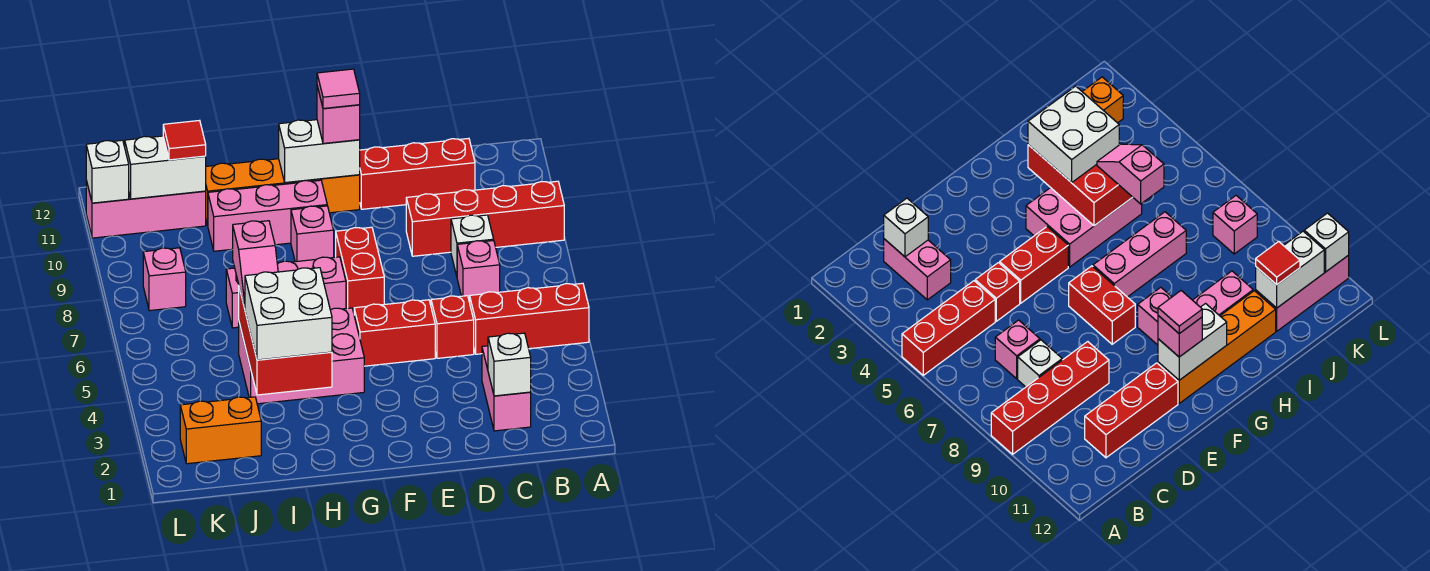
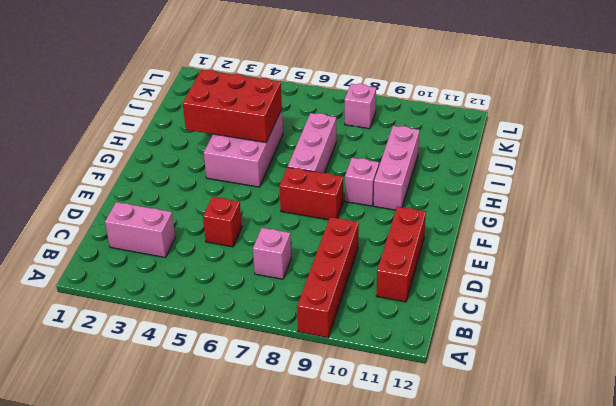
none -> red brick A5:C5 level 1
none -> white brick C8 level 1
none -> red brick E5:F5 level 1

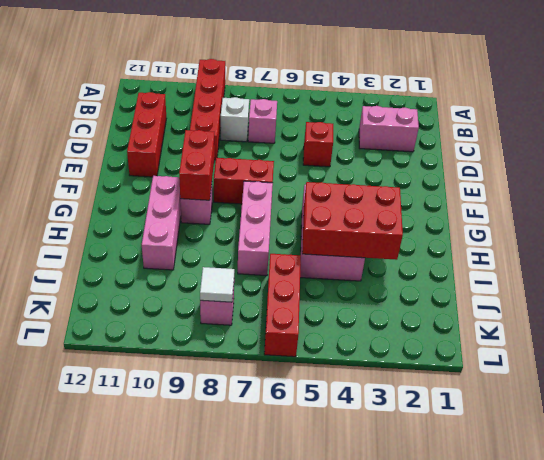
red brick F9:G9 level 2 -> red brick E5:F5 level 1
red brick J6:L6 level 1 -> red brick A5:C5 level 1
white tile K8 level 2 -> none
none -> orange brick F11:I11 level 1
none -> orange brick J2:K2 level 1
none -> pink brick J11:L11 level 1

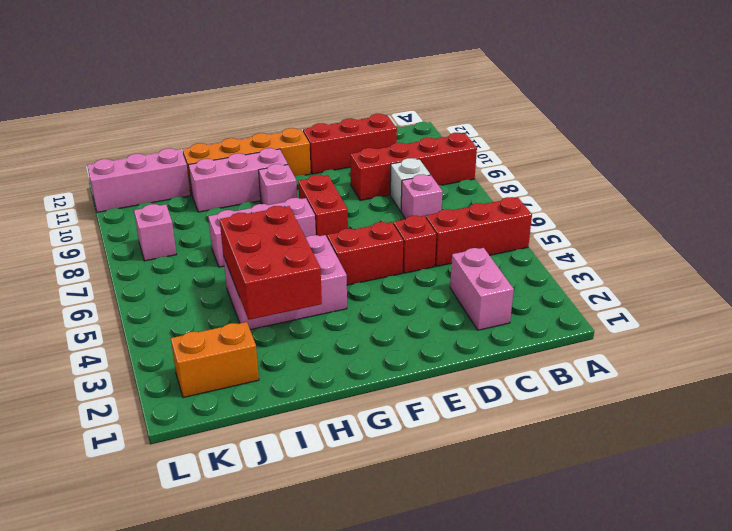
none -> white brick C2 level 2
none -> white brick F11:G11 level 2
none -> white brick J11:K11 level 2

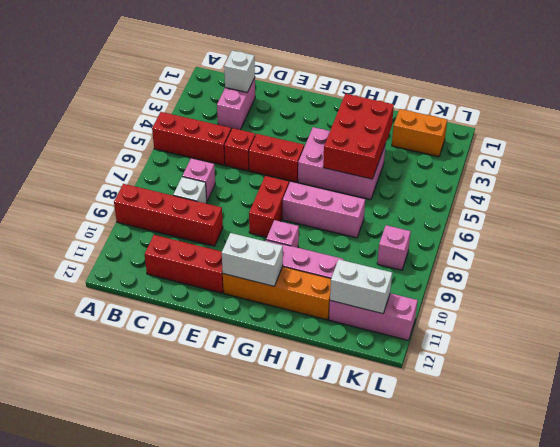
none -> white brick L11 level 2
none -> pink brick F11 level 3
none -> white brick H3:I4 level 3

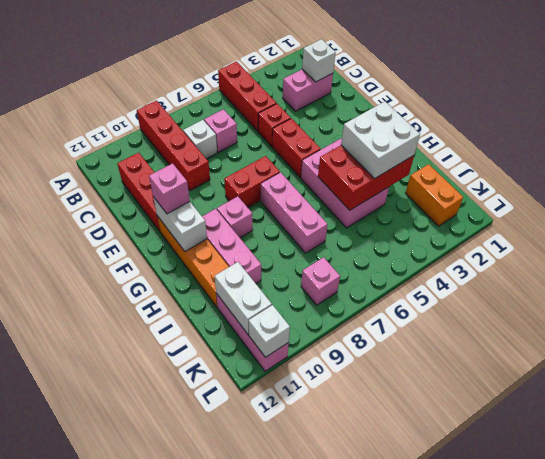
none -> pink slope I5:I6 level 3 top 6
none -> red tile J11 level 3
none -> pink tile F11 level 4

